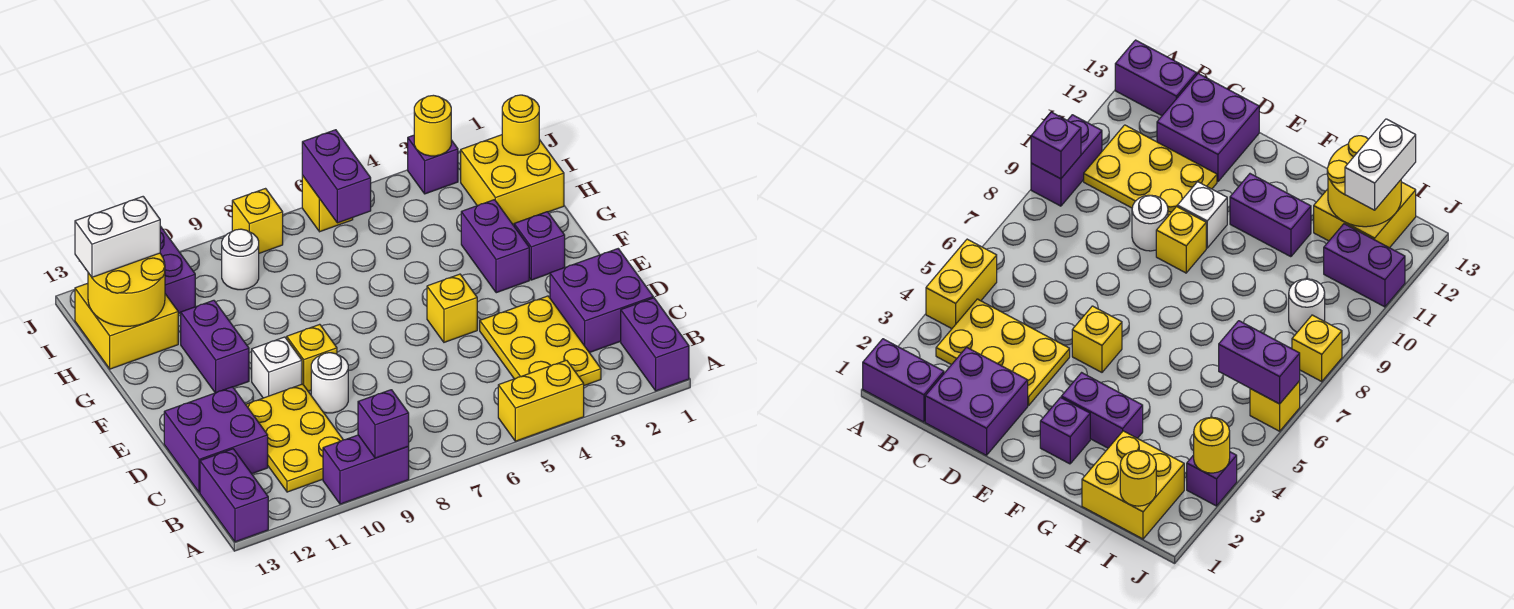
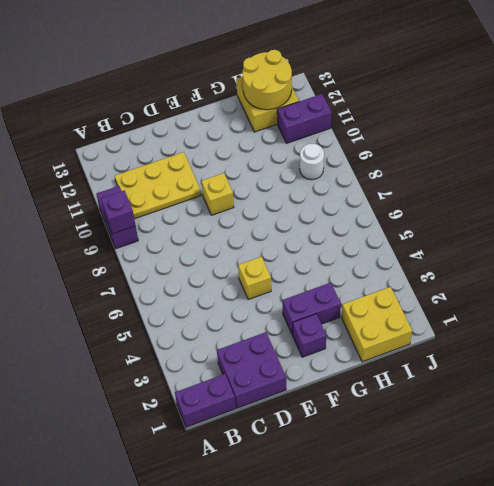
none -> yellow brick A4:A5 level 1
none -> purple brick A13:B13 level 1
none -> yellow plate B3:D4 level 1

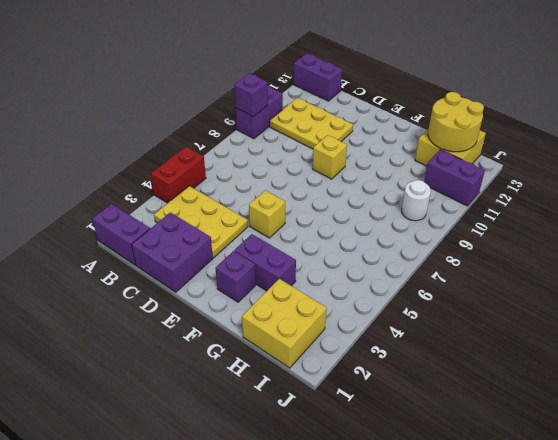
red brick A4:A5 level 1 -> yellow brick A4:A5 level 1
none -> purple brick C12:D13 level 1
none -> white round brick D9 level 1
none -> white brick E10 level 1

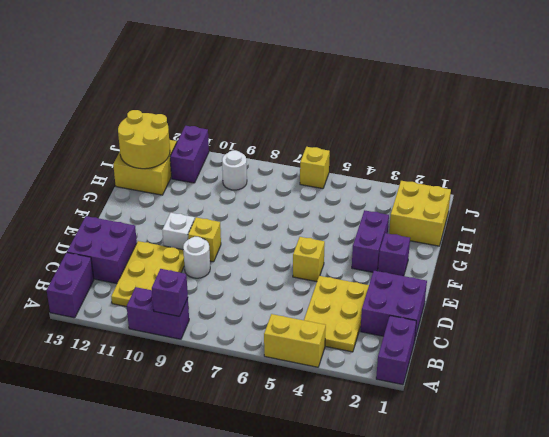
none -> purple brick F11:G11 level 1
none -> purple brick J3 level 1
none -> yellow brick J8 level 1

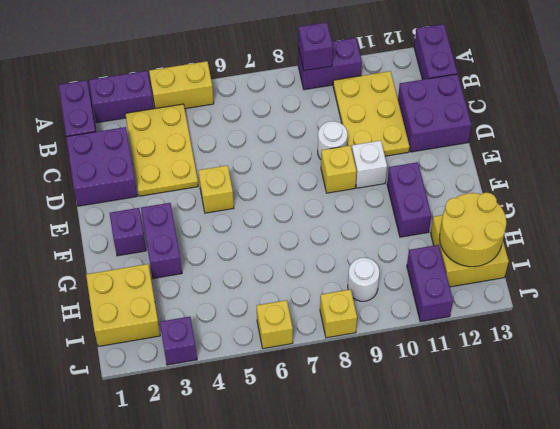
purple brick A2:A3 level 1 -> purple brick I6:J6 level 2
none -> yellow round brick I1 level 2
none -> yellow round brick J3 level 2
none -> white brick I12:I13 level 3

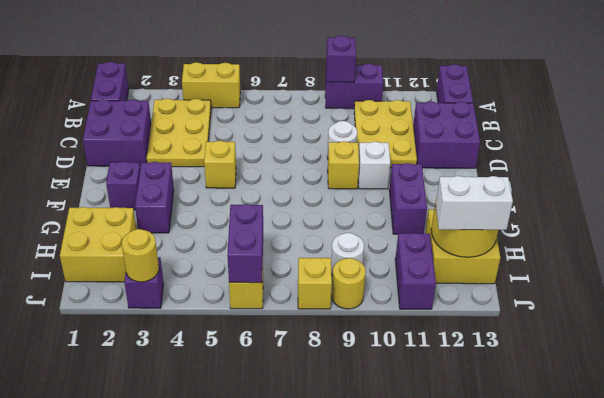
yellow round brick J9 level 1 -> yellow round brick I1 level 2

